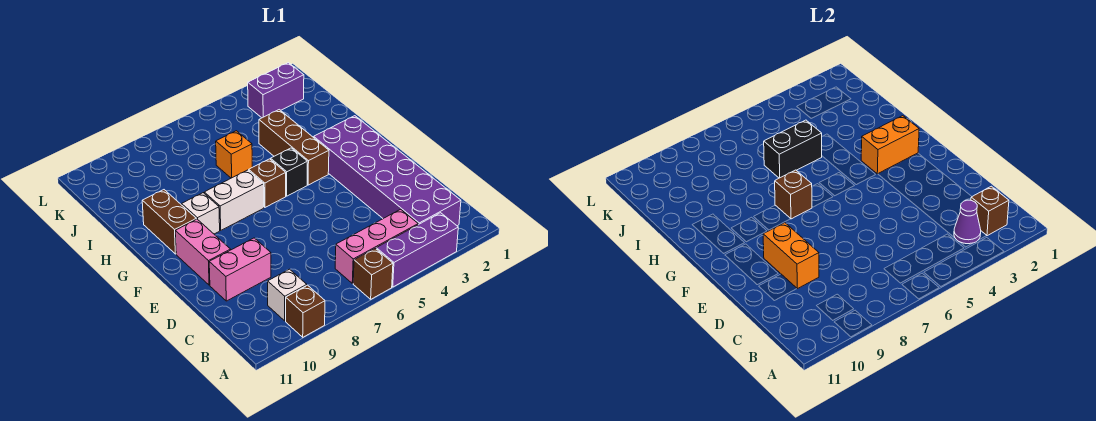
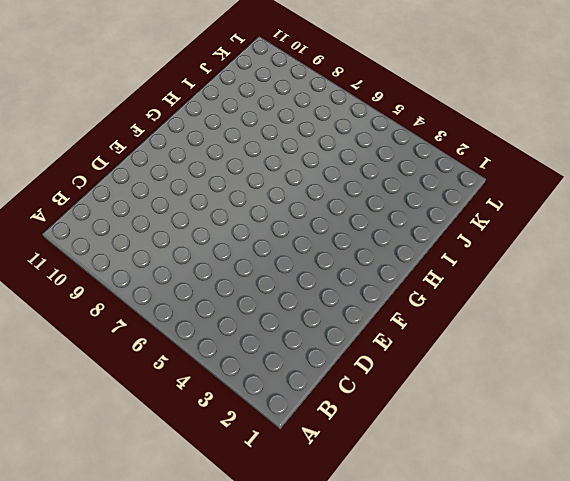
none -> purple brick A3:A5 level 1
none -> brown brick A6 level 1
none -> brown brick A9 level 1

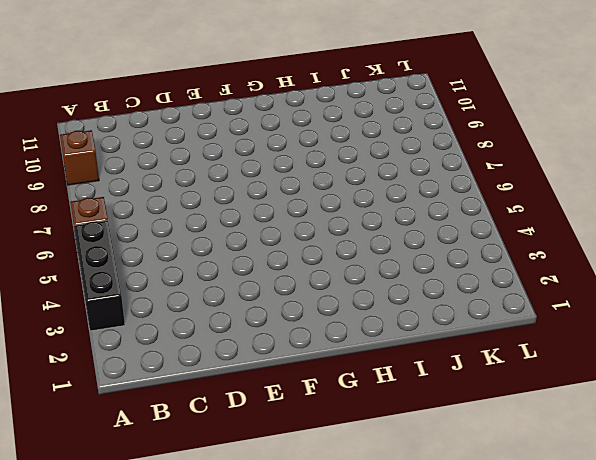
black brick A3:A5 level 1 -> purple brick A3:A5 level 1
none -> purple brick B2:G3 level 1
none -> pink brick B4:B6 level 1
none -> white brick B9 level 1

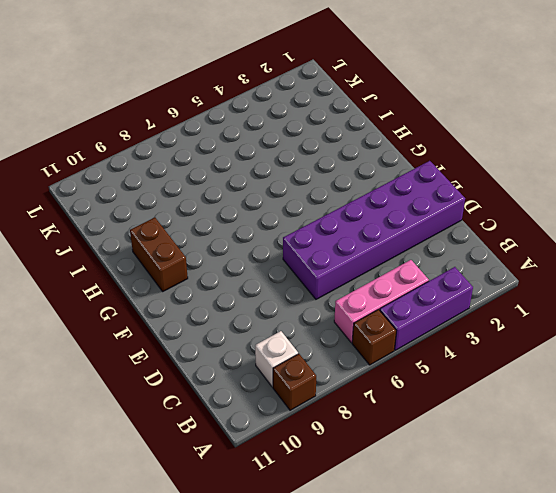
purple brick D1:E6 level 1 -> purple brick B2:G3 level 1
none -> pink brick D9:D10 level 1
none -> pink brick E10:F10 level 1
none -> brown brick G4:I4 level 1

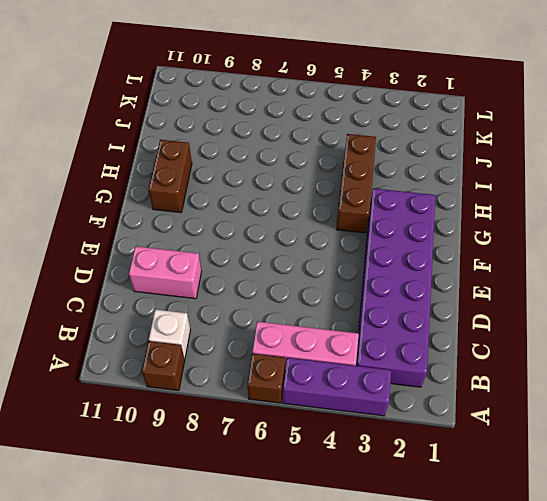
none -> pink brick E10:F10 level 1
none -> black brick G5 level 1
none -> brown brick G6 level 1

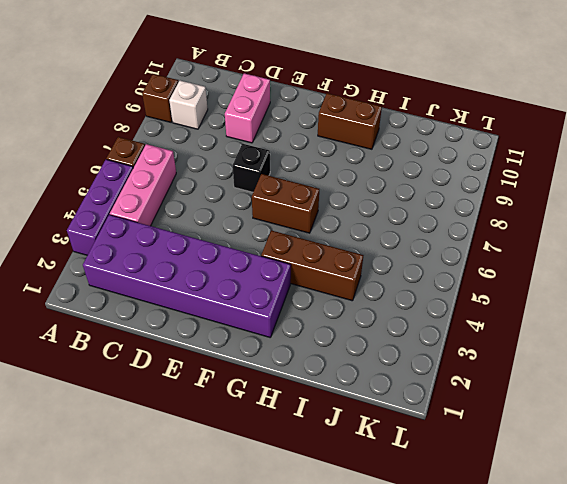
black brick E7 level 1 -> black brick G5 level 1
brown brick F6:G6 level 1 -> brown brick G6 level 1
none -> pink brick E10:F10 level 1
none -> white brick G7:G8 level 1
none -> white brick G9 level 1

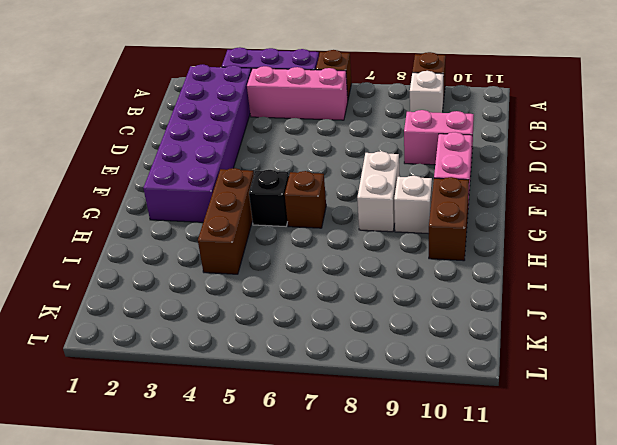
white brick F8:G8 level 1 -> white brick G7:G8 level 1
none -> orange brick I6 level 1
none -> purple brick K2:K3 level 1
none -> brown brick B2 level 2

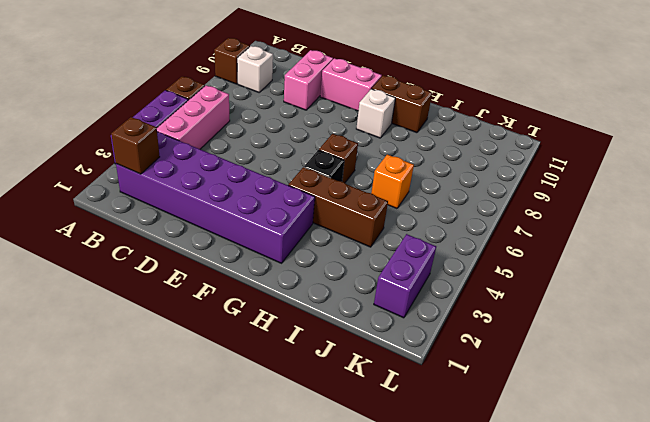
none -> white brick G7:G8 level 1
none -> purple cone B3 level 2
none -> orange brick D9:E9 level 2

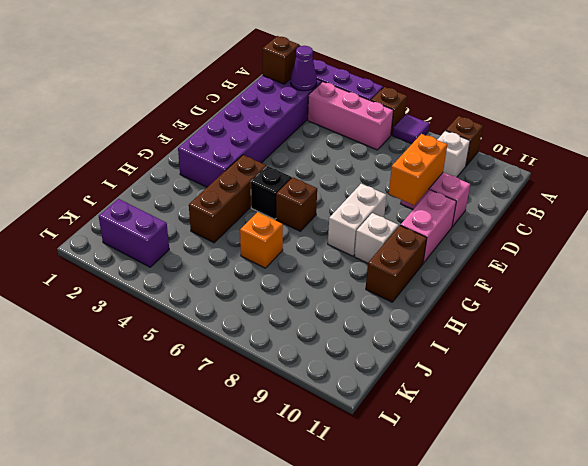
purple tile A7 level 1 -> none
white brick F8:G8 level 1 -> white brick G7:G8 level 1
none -> orange brick G2:G3 level 2
none -> brown brick G7 level 2
none -> black brick I5:I6 level 2

